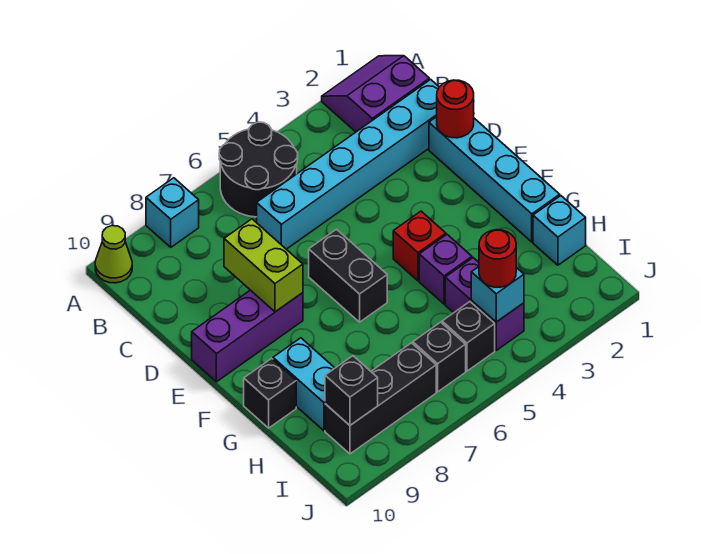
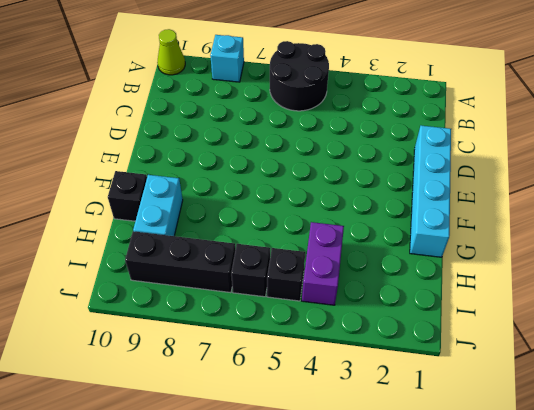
none -> purple slope A1:B2 level 1 top B
none -> cyan brick C1:C6 level 1
none -> black brick E6:F6 level 1

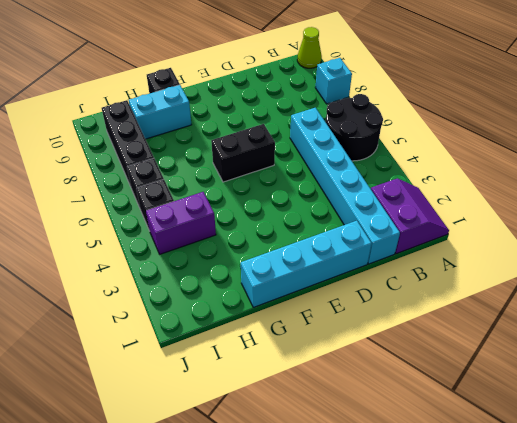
none -> purple brick E8:E10 level 1
none -> red brick F4 level 1
none -> purple brick G4 level 1

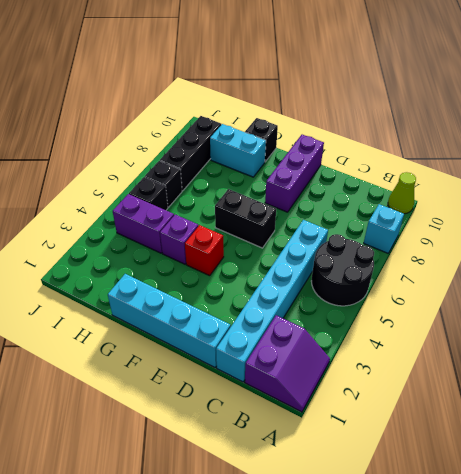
none -> cyan brick H1 level 1
none -> red round brick D1 level 2
none -> lime brick D8:E8 level 2

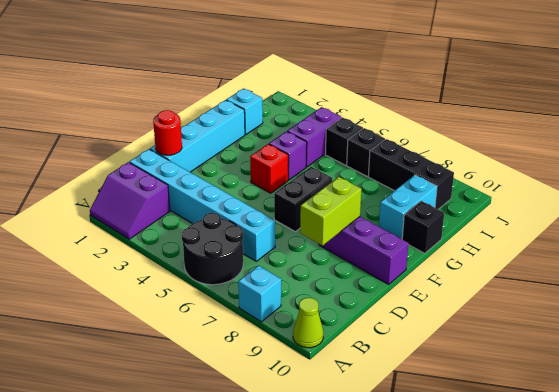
none -> cyan brick I4 level 2
none -> black brick I9 level 2
none -> red round brick I4 level 3

